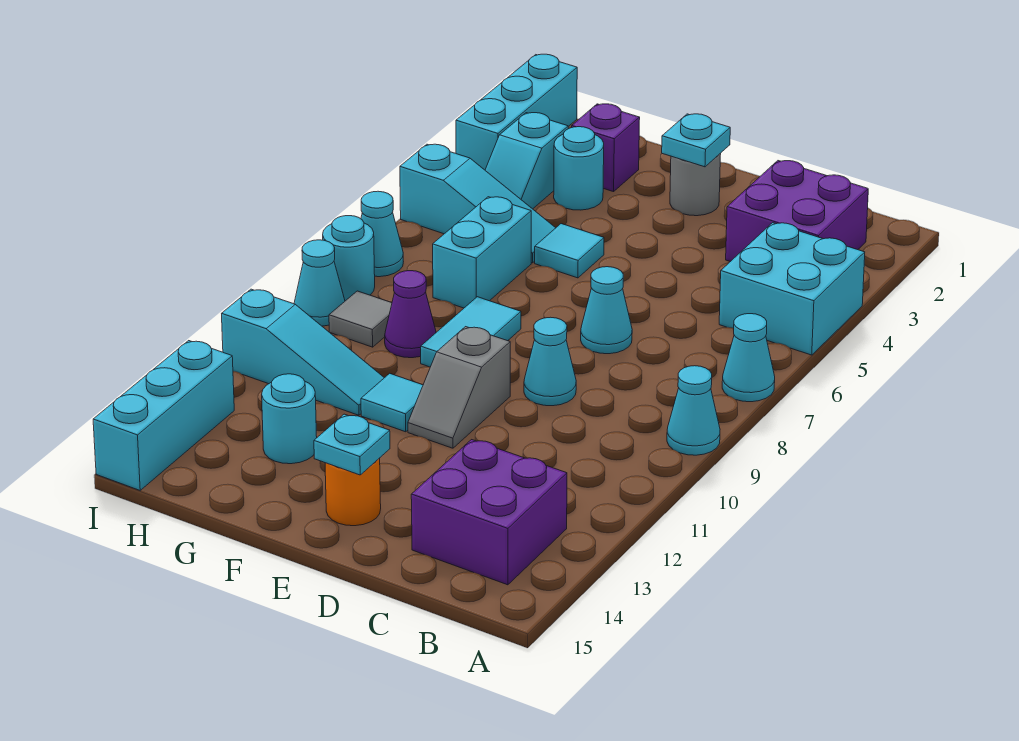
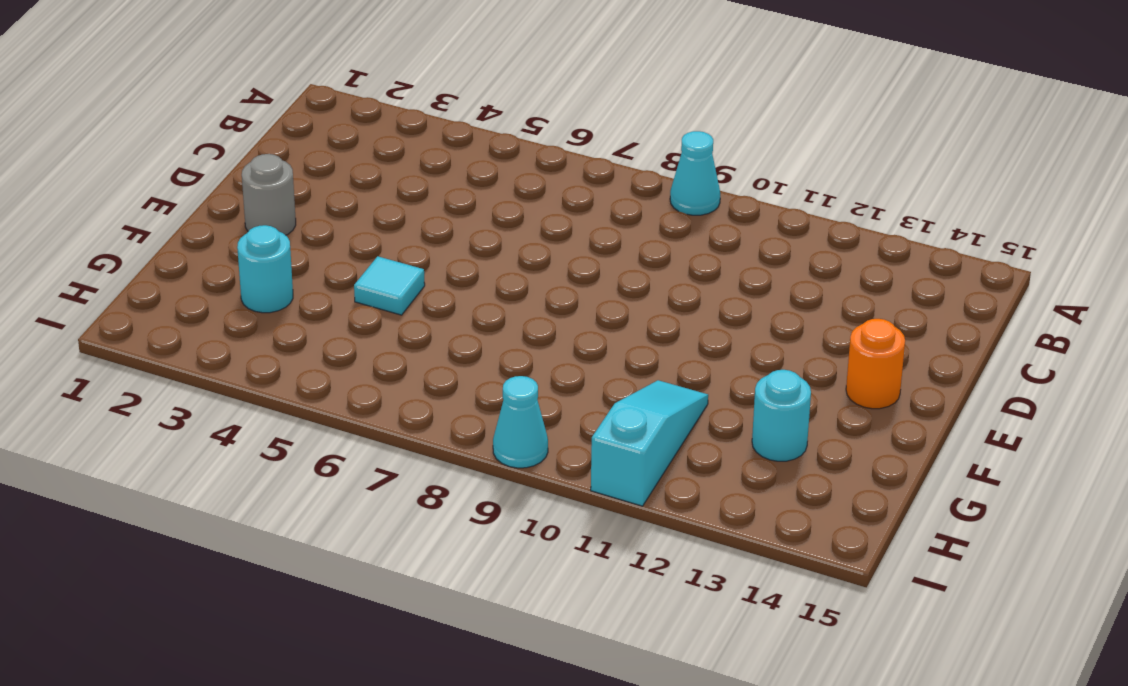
none -> cyan brick A4:B5 level 1
none -> cyan cone A7 level 1
none -> purple brick B2:C3 level 1

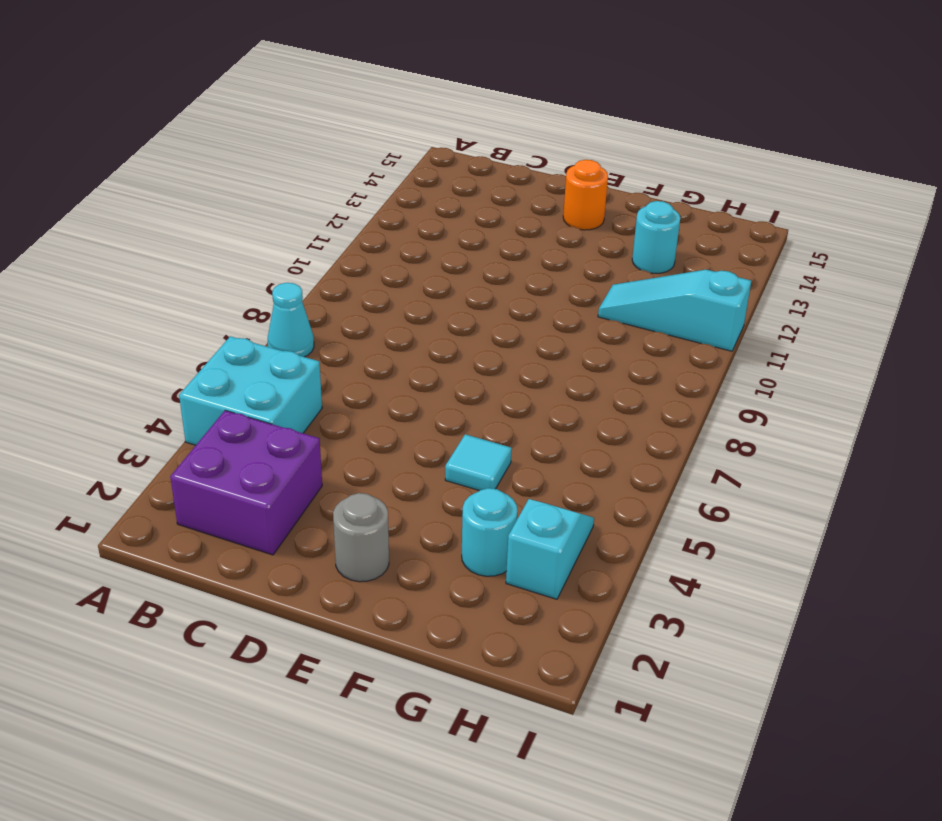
none -> cyan cone A9 level 1
none -> purple brick B13:C14 level 1
none -> cyan cone D7 level 1

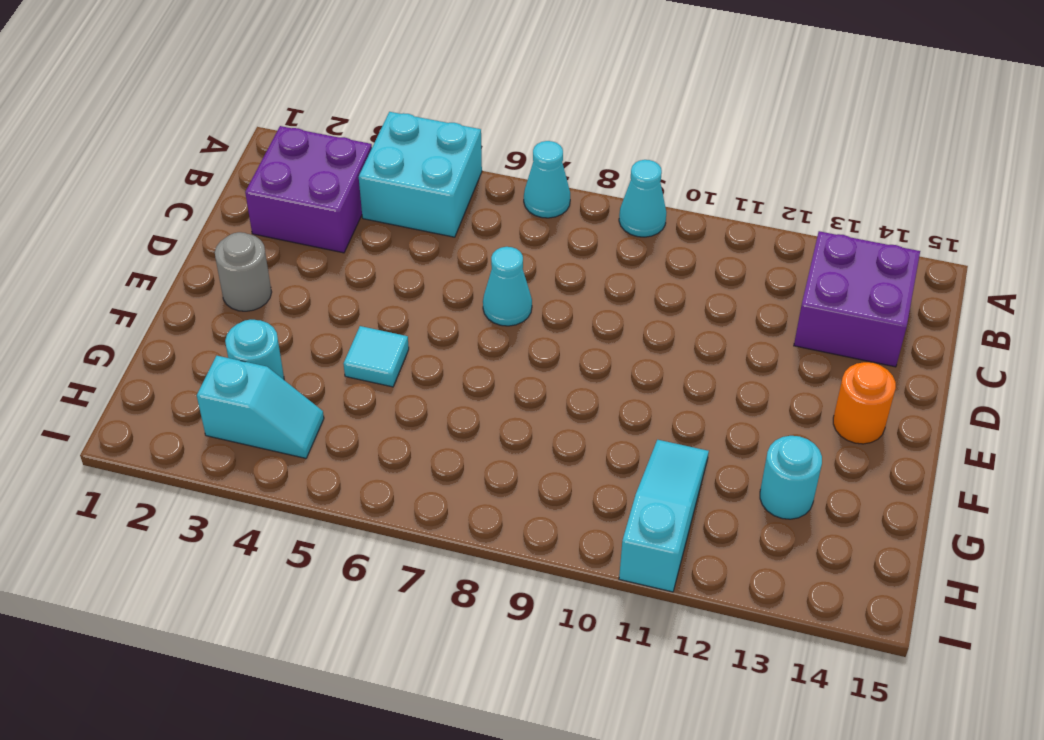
none -> cyan cone D9 level 1
none -> grey slope E10:E11 level 1 top 10
none -> cyan tile F8:F9 level 1

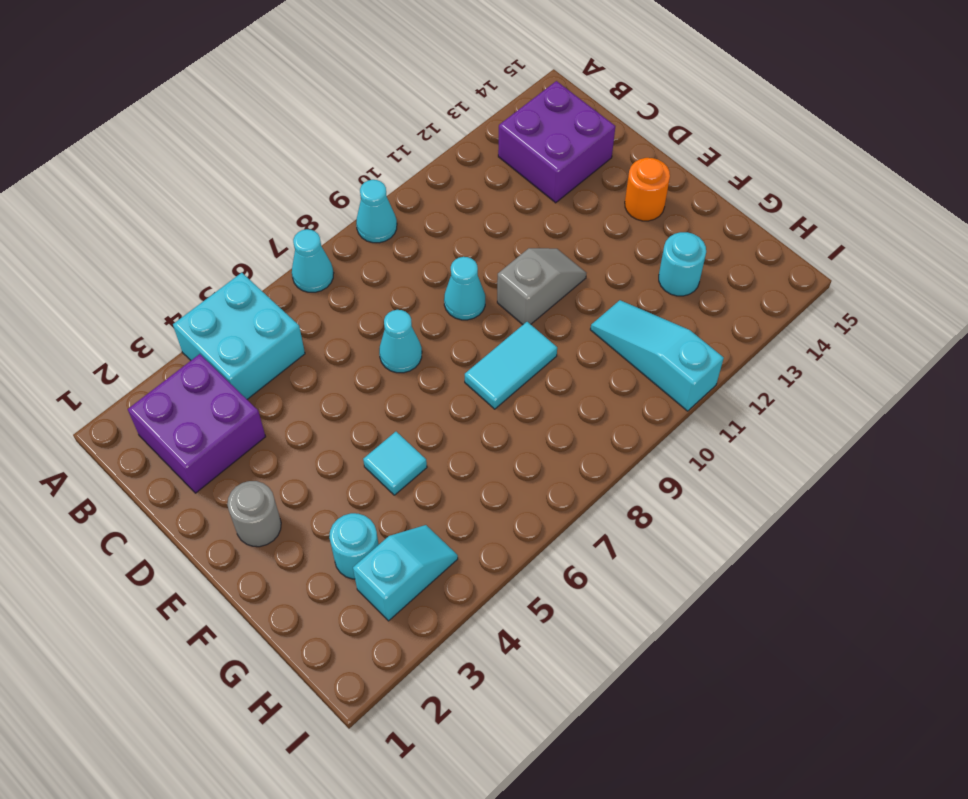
none -> cyan tile F11 level 1
none -> purple brick G2 level 1
none -> cyan slope G5:I5 level 1 top I

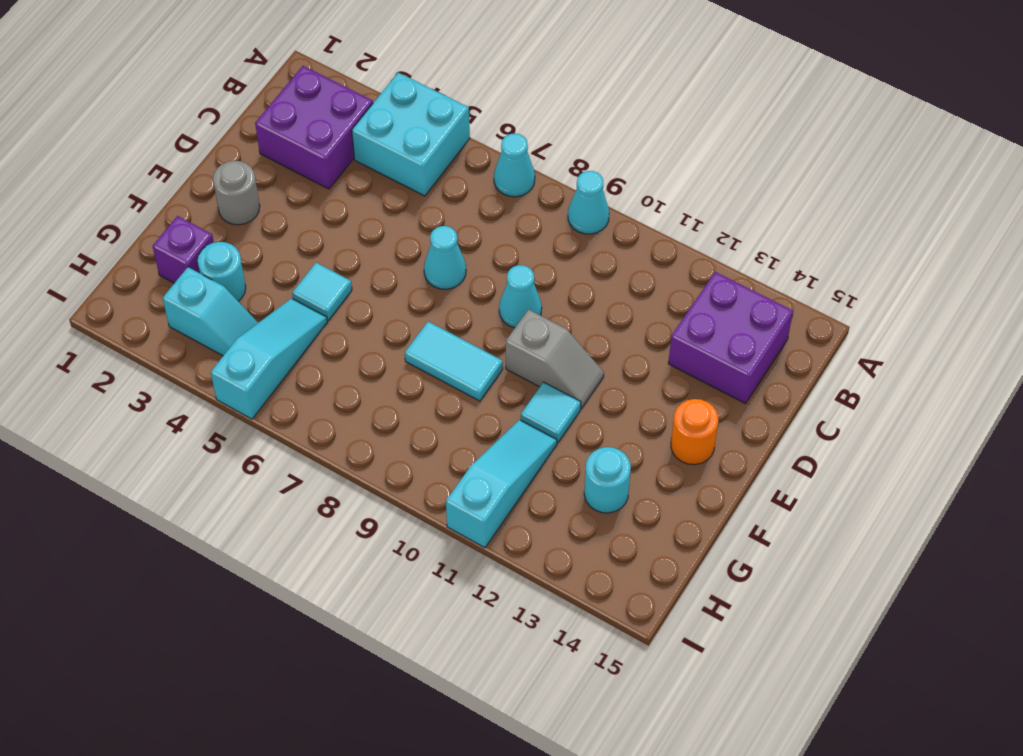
none -> cyan brick G6:G7 level 1
none -> purple cone G9 level 1
none -> grey tile H9 level 1

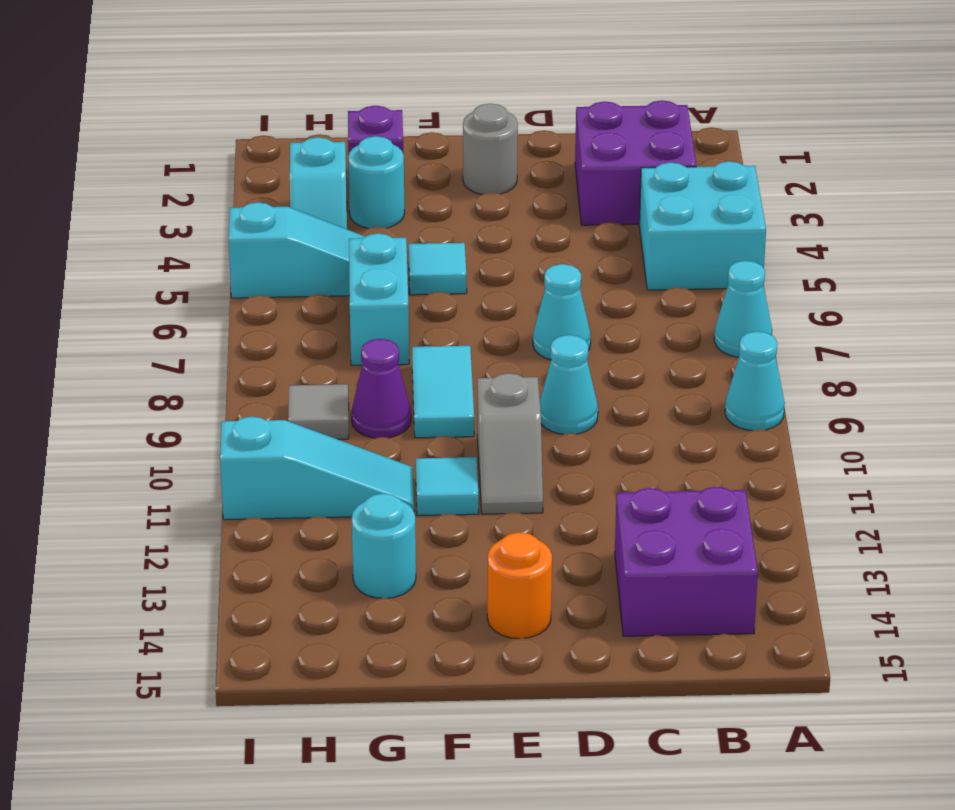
none -> cyan brick I1:I3 level 1
none -> cyan cone I7 level 1
none -> cyan round brick I8 level 1

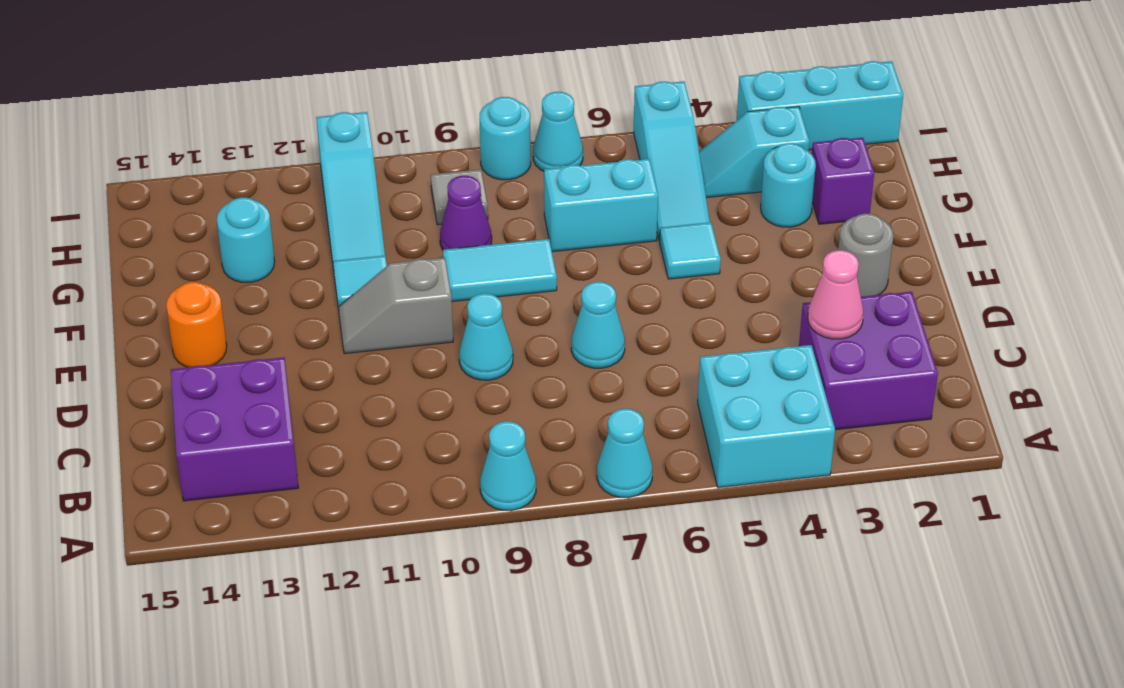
pink cone C3 level 2 -> none
none -> cyan cone I9 level 1
none -> cyan brick I13:I15 level 1
none -> cyan plate E2 level 2

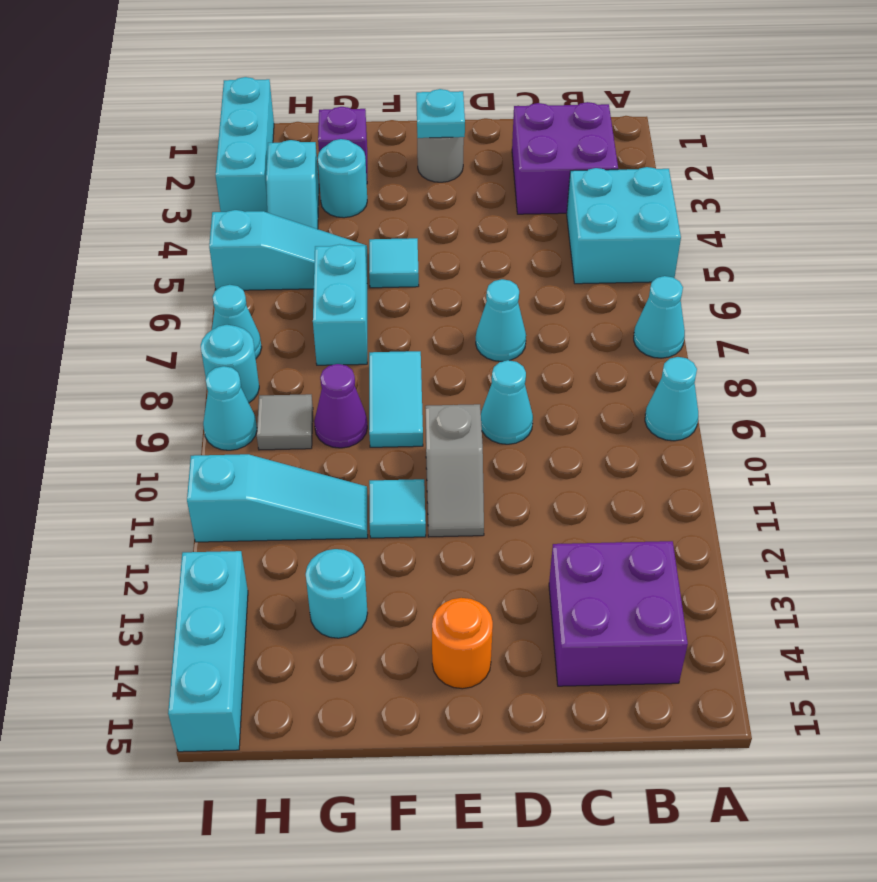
none -> cyan plate E14 level 2

